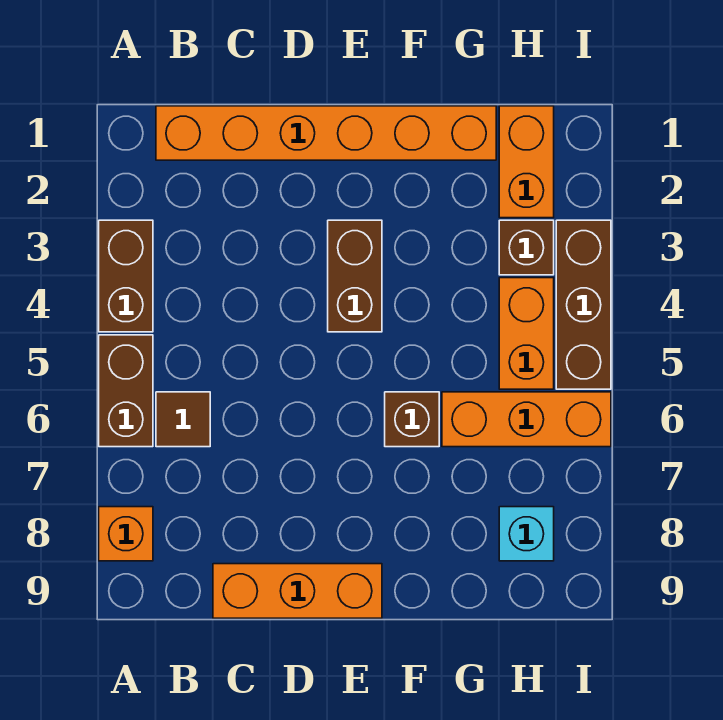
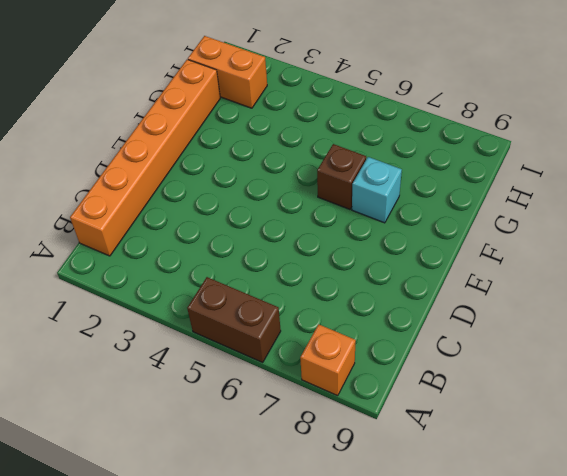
cyan brick F7 level 1 -> cyan brick H8 level 1
none -> brown brick A3:A4 level 1
none -> brown tile B6 level 1
none -> orange brick C9:E9 level 1

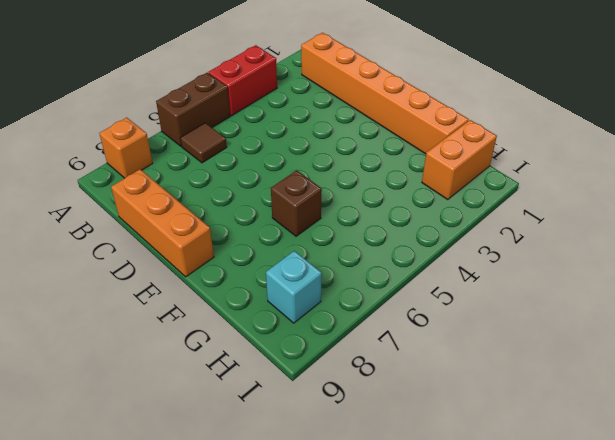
red brick A3:A4 level 1 -> brown brick A3:A4 level 1
none -> brown brick E3:E4 level 1
none -> orange brick G6:I6 level 1
none -> brown brick H3 level 1

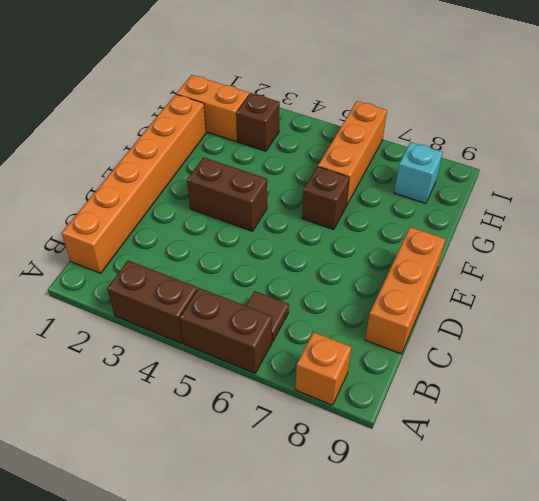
none -> orange brick H4:H5 level 1
none -> brown brick I3:I5 level 1

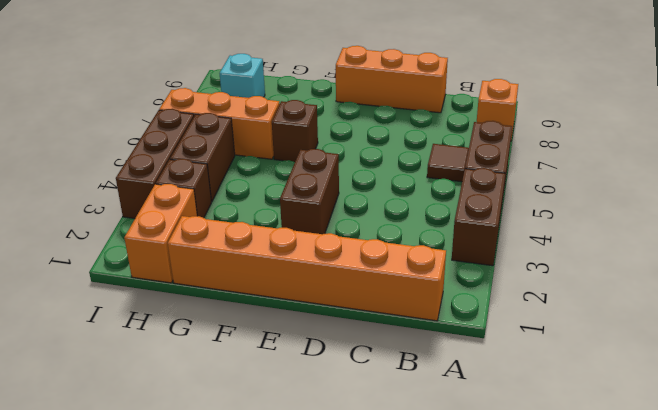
brown brick H4:H5 level 1 -> orange brick H4:H5 level 1

